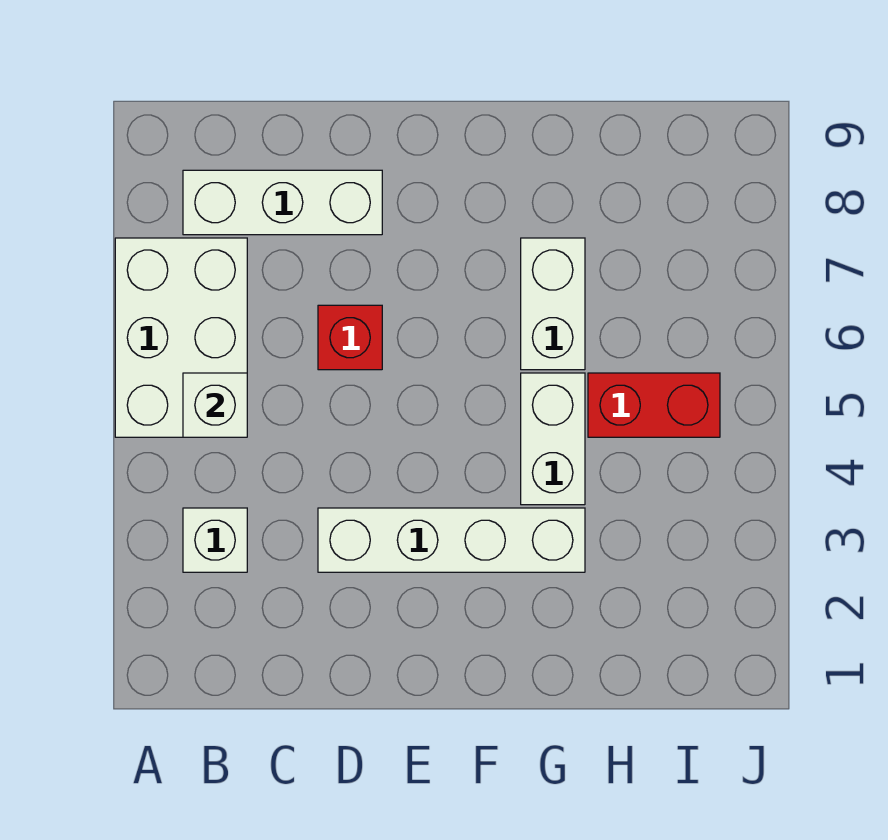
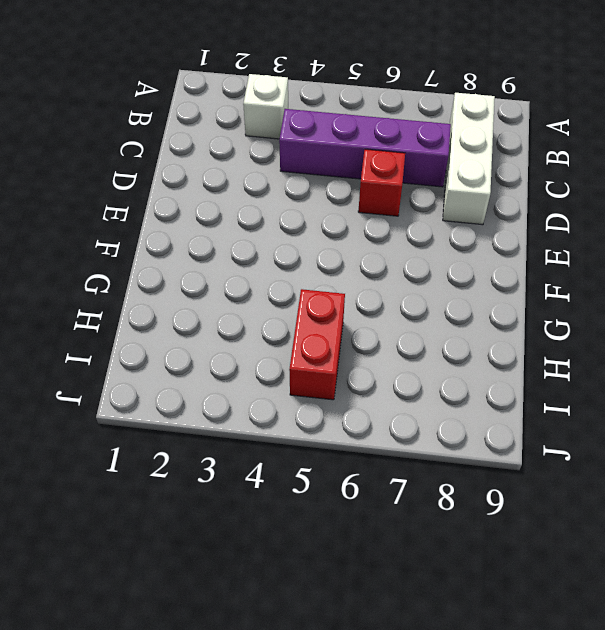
purple brick C4:C7 level 1 -> none
none -> white brick A5:B7 level 1
none -> white brick D3:G3 level 1

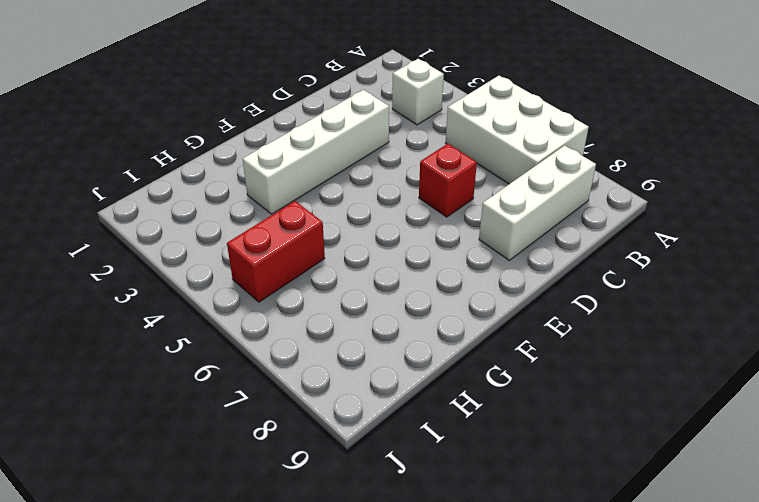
none -> white brick G4:G5 level 1
none -> white brick G6:G7 level 1

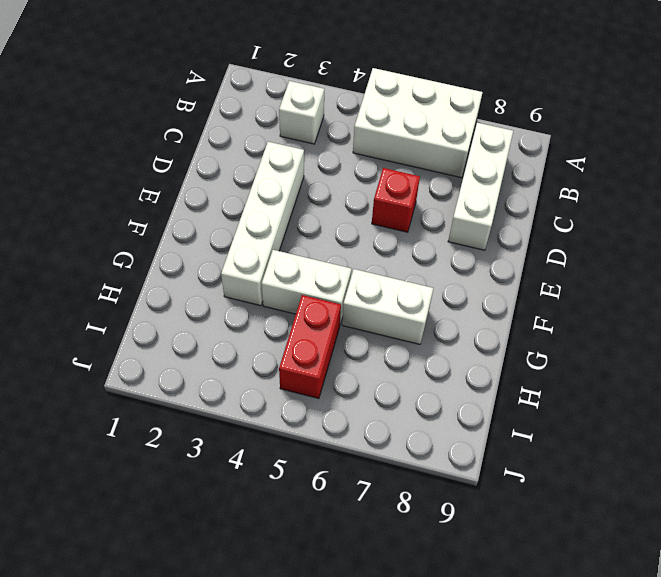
none -> white brick B5 level 2

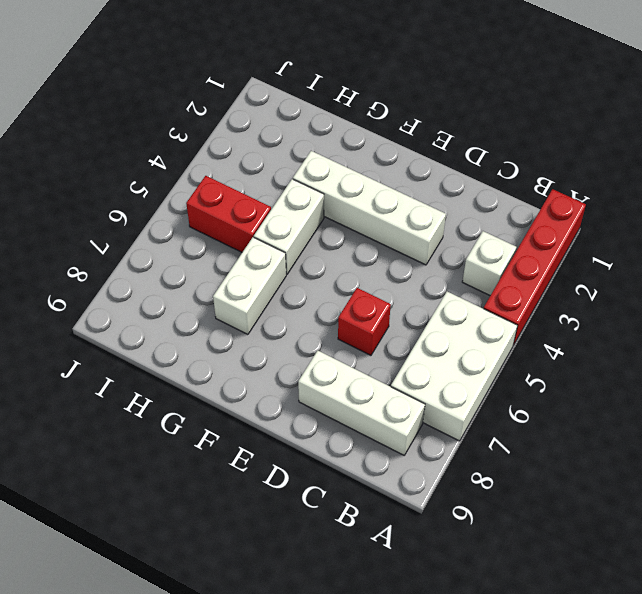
red brick A1:A4 level 1 -> none
none -> white brick B5 level 2

